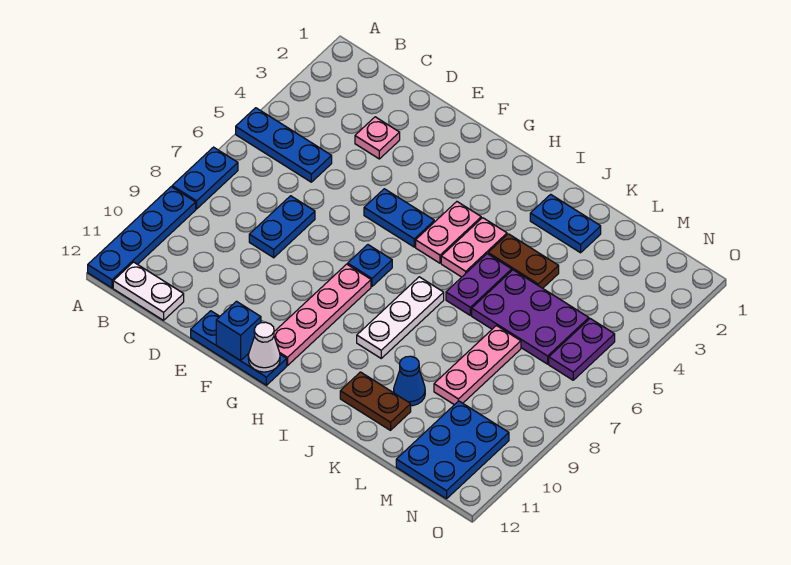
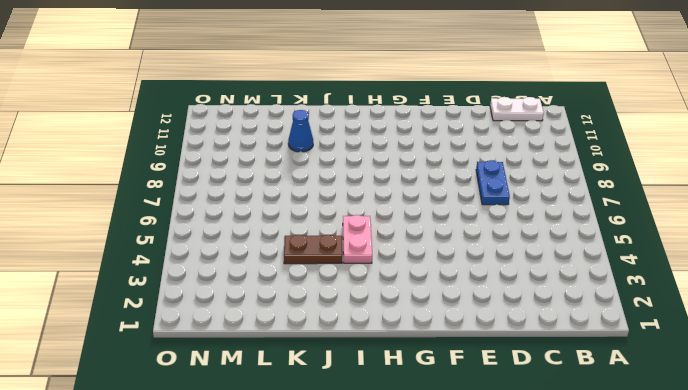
none -> blue plate A5:C5 level 1
none -> blue plate A7:A8 level 1
none -> blue plate A9:A12 level 1

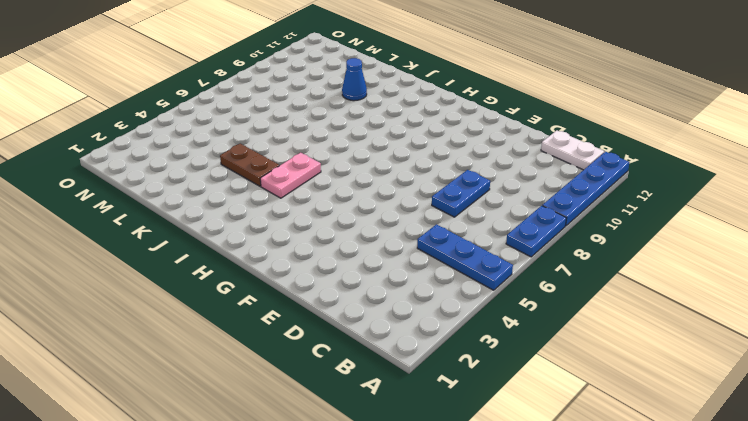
none -> pink plate D3 level 1
none -> blue plate E12:G12 level 1
none -> blue plate F5:G5 level 1

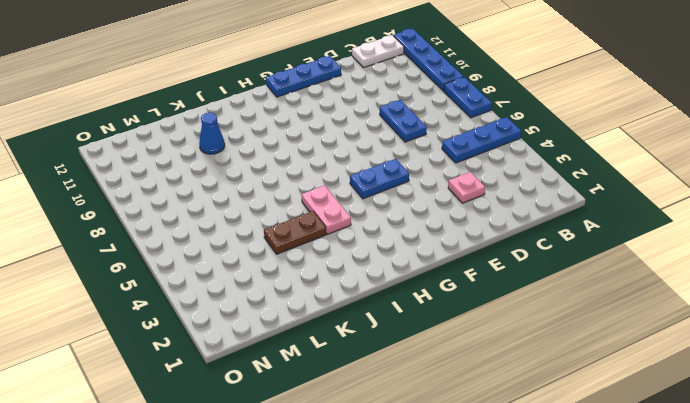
none -> blue plate G7 level 1
none -> pink plate G8:G11 level 1
none -> pink plate H4:H5 level 1

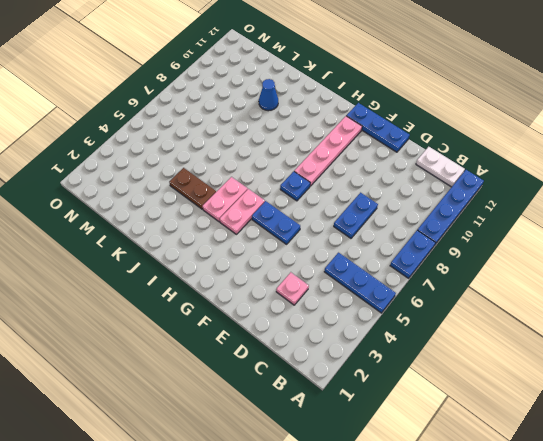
none -> white plate I7:I9 level 1
none -> blue plate J2:K2 level 1
none -> purple plate J5:J6 level 1

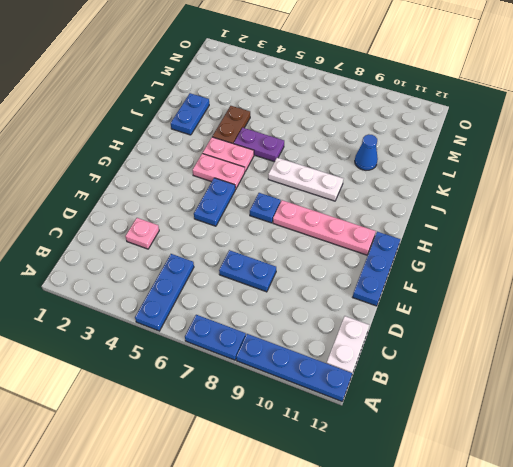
none -> brown plate J11:K11 level 1
none -> purple plate K5:M6 level 1
none -> pink plate L7:L9 level 1

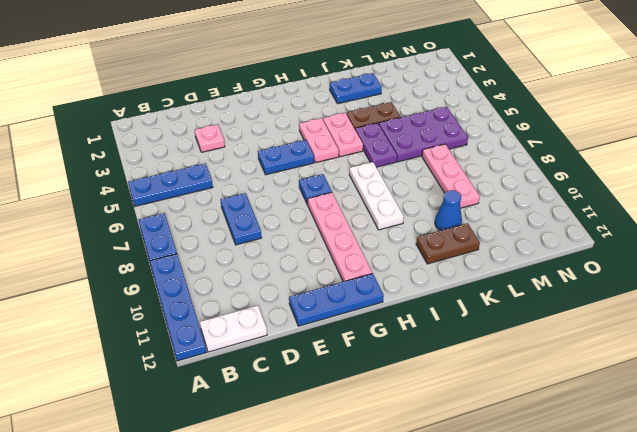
none -> blue plate M10:N12 level 1
none -> purple plate N5:N6 level 1
none -> blue brick F12 level 2

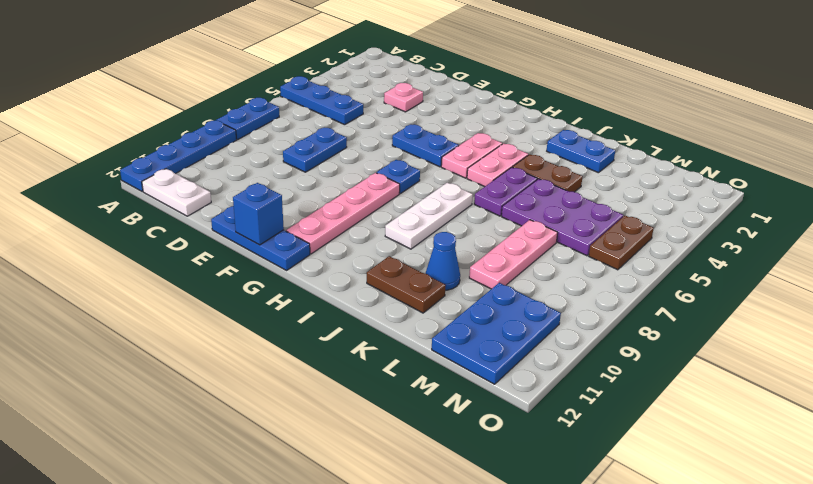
brown plate N5:N6 level 1 -> purple plate N5:N6 level 1
none -> white cone G12 level 2

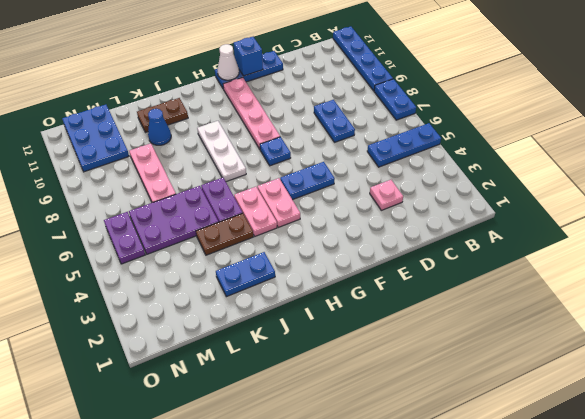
none -> white plate B12:C12 level 1

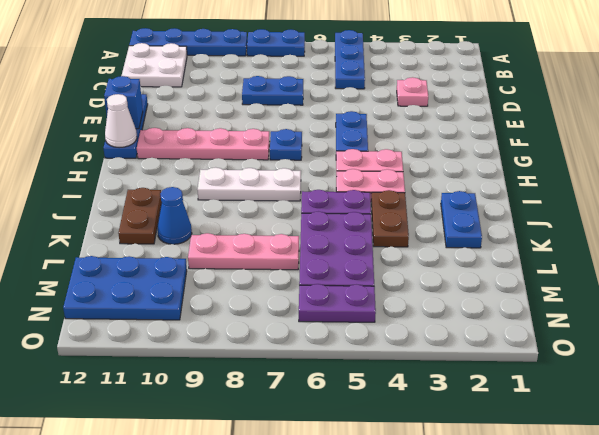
white plate B11:C12 level 1 -> white plate B12:C12 level 1

